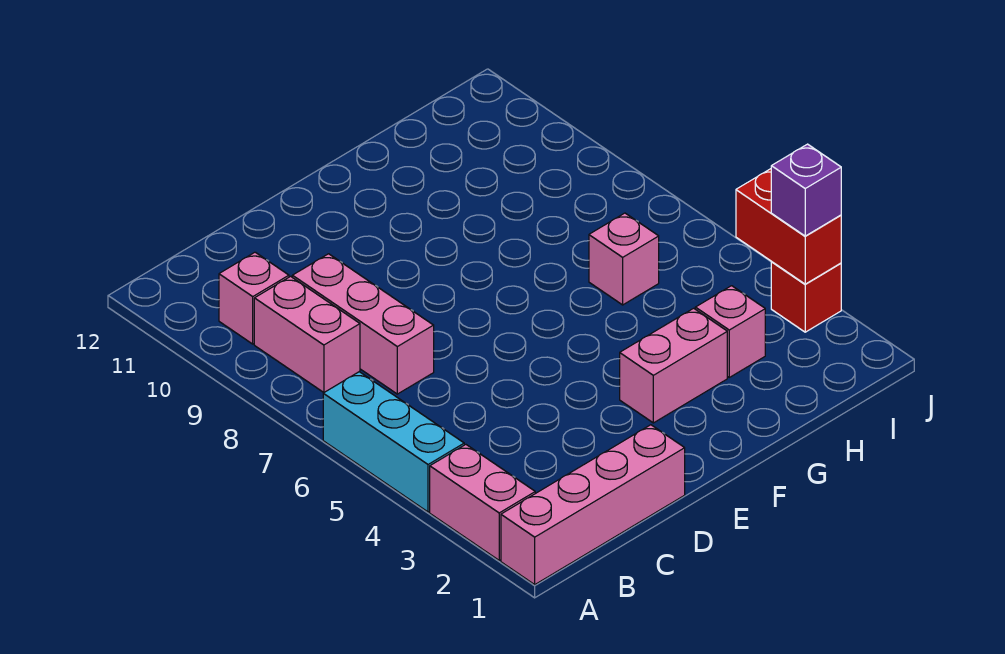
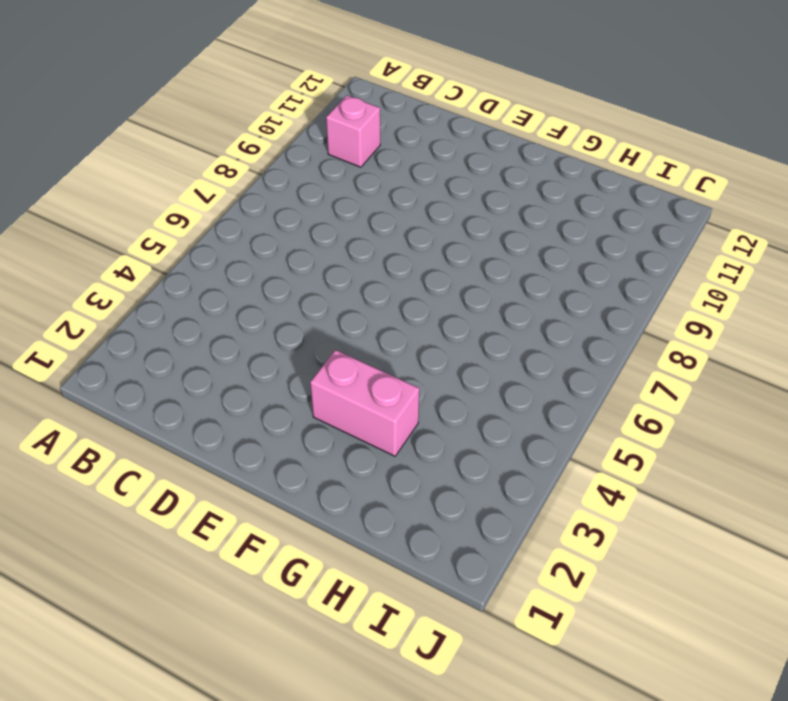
none -> pink brick A1:D1 level 1
none -> pink brick A2:A3 level 1
none -> cyan brick A4:A6 level 1

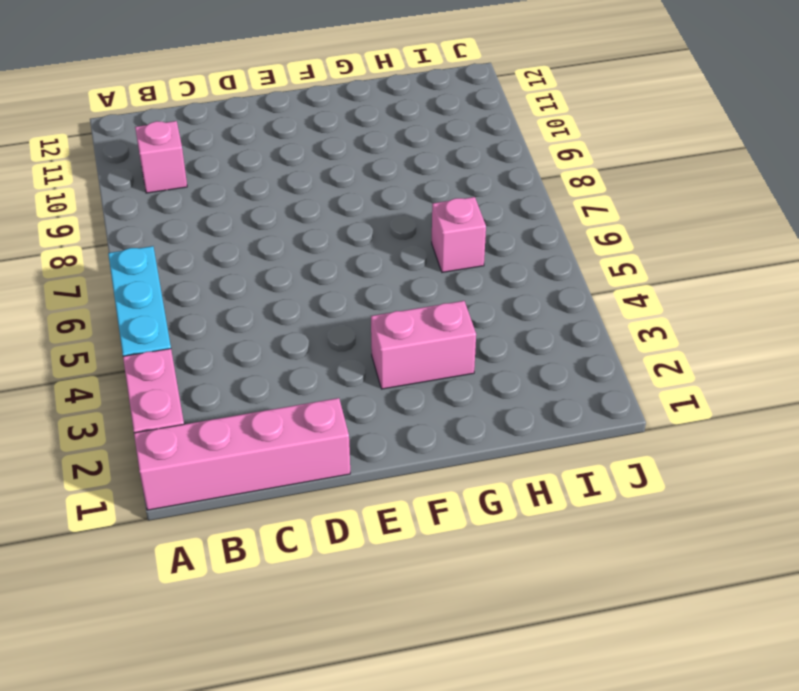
none -> pink brick B8:B9 level 1
none -> pink brick C7:C9 level 1
none -> pink brick H3 level 1

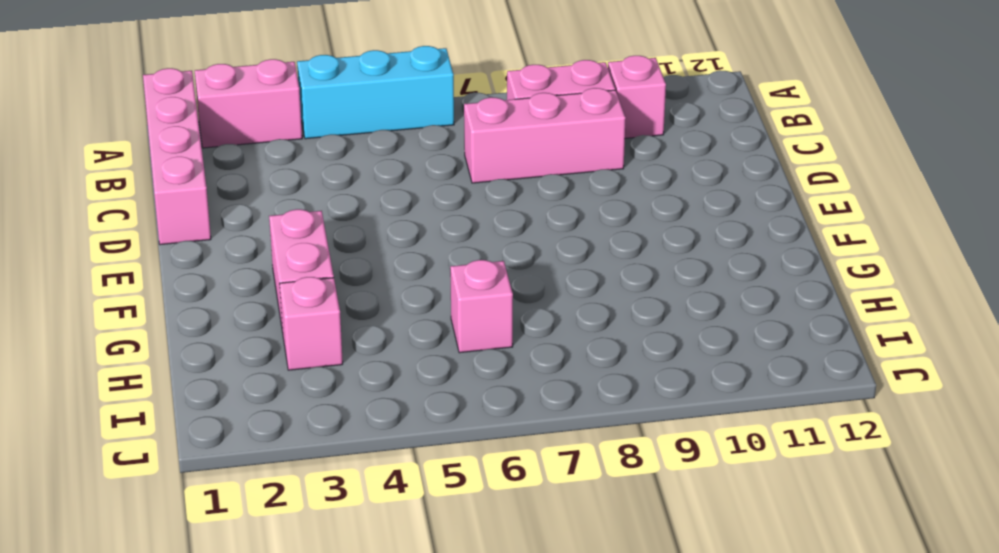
none -> red brick J3 level 1
none -> red brick J3:J4 level 2
none -> purple brick J3 level 3

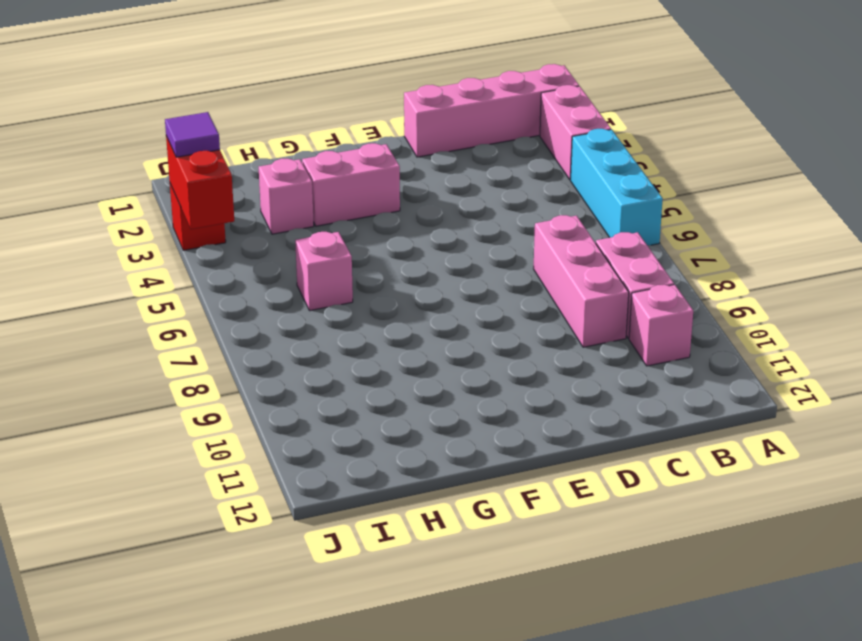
purple tile J3 level 3 -> purple brick J3 level 3

